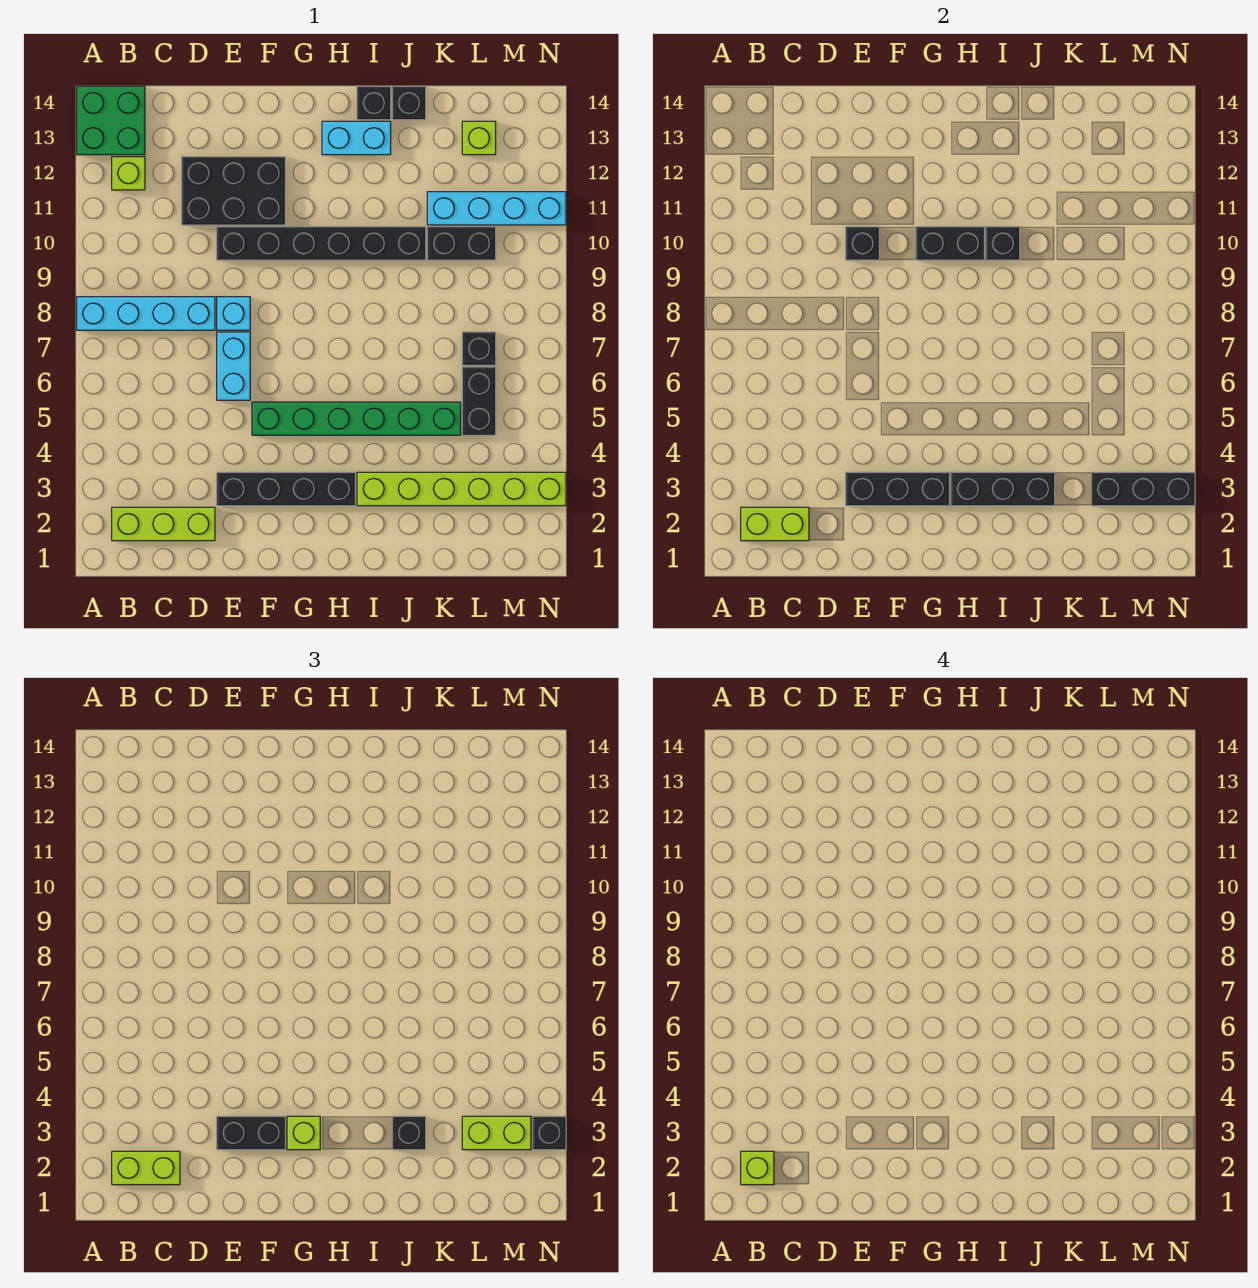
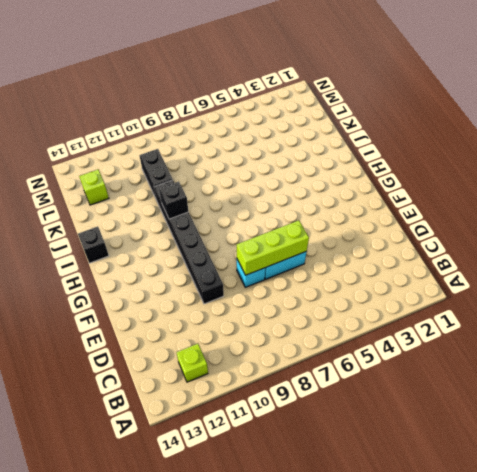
lime brick E6:E8 level 2 -> lime brick B2:D2 level 1
none -> cyan brick A8:D8 level 1
none -> green brick A13:B14 level 1
none -> black brick D11:F12 level 1
none -> black brick E3:H3 level 1

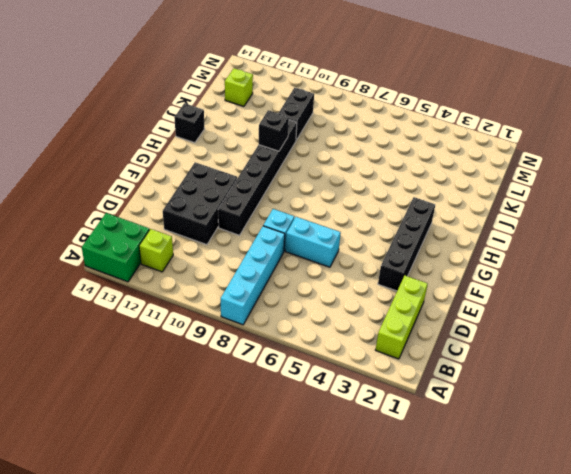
none -> green brick F5:K5 level 1
none -> cyan brick H13:I13 level 1
none -> lime brick I3:N3 level 1
none -> black brick J14 level 1

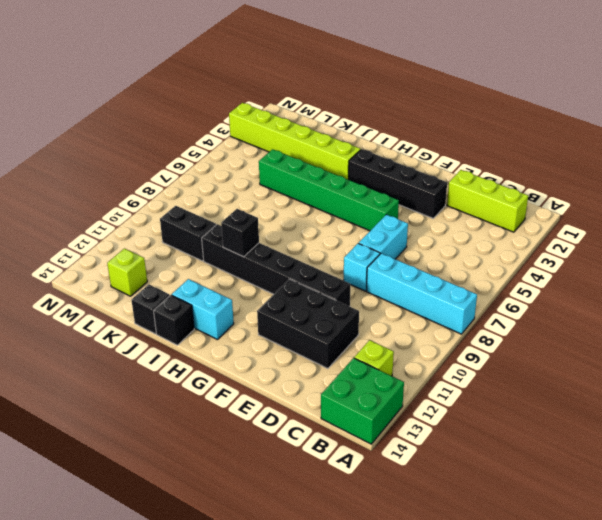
none -> cyan brick K11:N11 level 1
none -> black brick L5:L6 level 1
none -> black brick L7 level 1
none -> lime brick B2:C2 level 2

